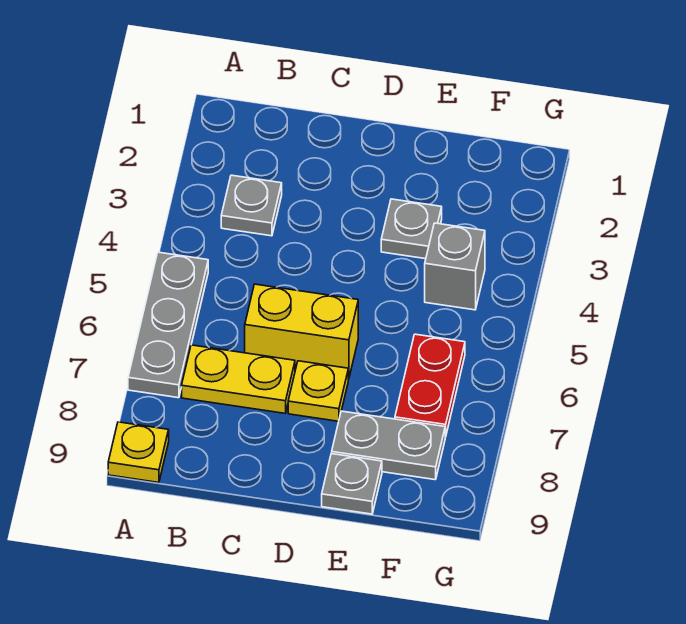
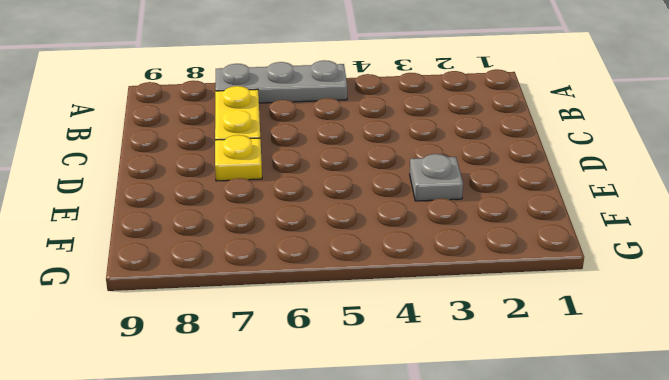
none -> yellow plate A9 level 1
none -> grey plate B3 level 1

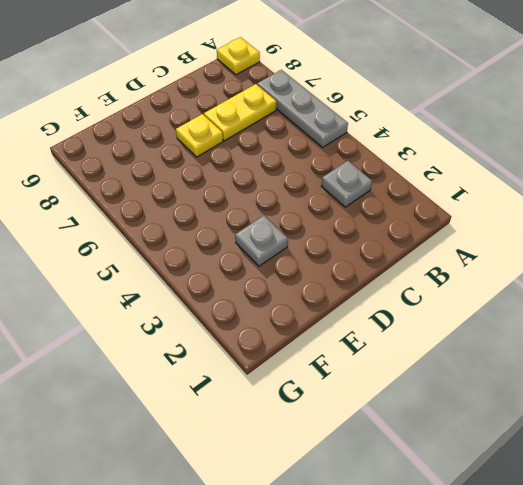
none -> yellow brick C6:D6 level 1
none -> grey plate E8:F8 level 1

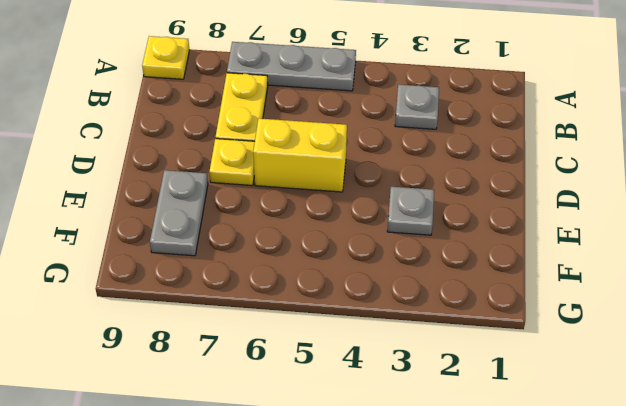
yellow brick D5:D6 level 1 -> yellow brick C6:D6 level 1
none -> grey plate E9 level 1
none -> grey brick F4 level 1

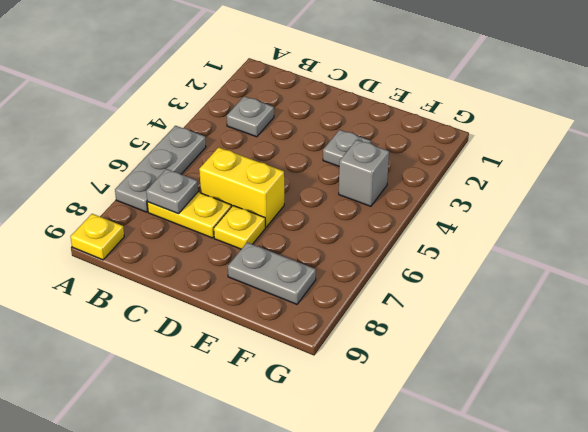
grey plate B7 level 2 -> grey plate E9 level 1
none -> red plate F6:F7 level 1

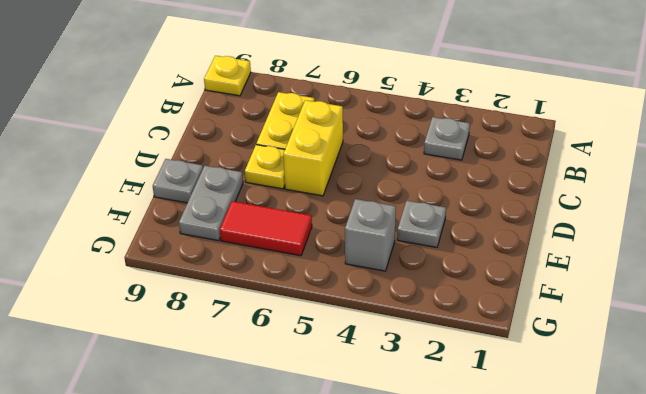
red tile F6:F7 level 1 -> red plate F6:F7 level 1
none -> grey plate A5:A7 level 1

